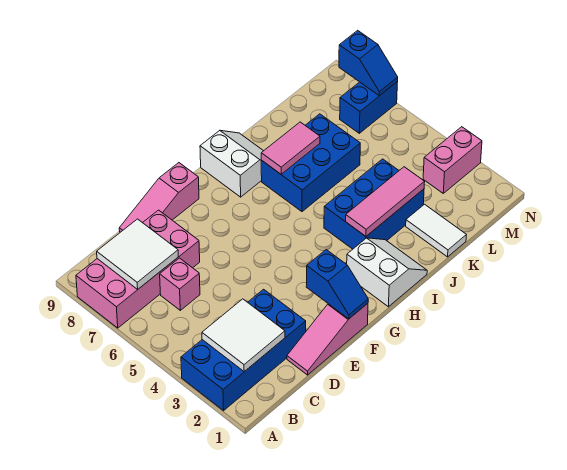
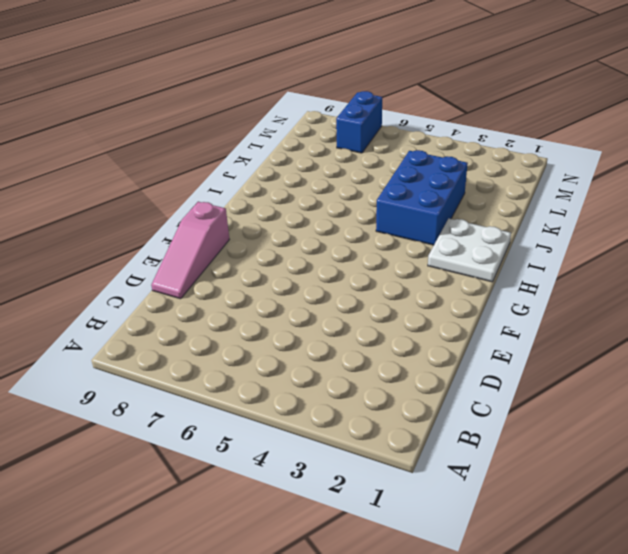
white plate H1:I2 level 1 -> white slope H1:I2 level 1 top H
none -> blue brick A2:D3 level 1
none -> pink brick A7:D8 level 1
none -> pink brick C6 level 1

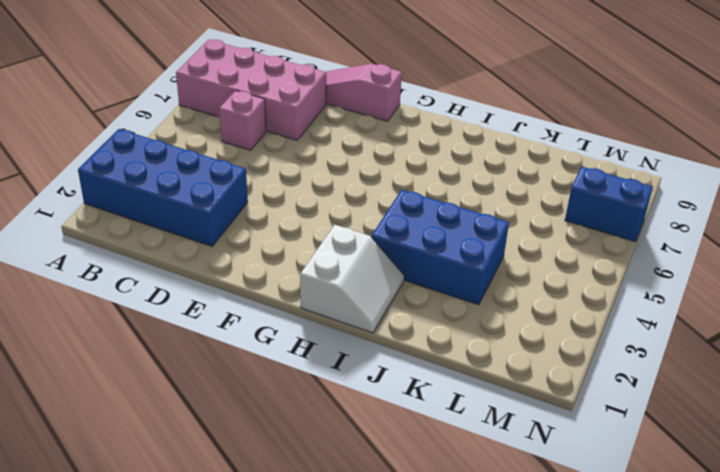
none -> pink slope D1:F1 level 1 top F
none -> white slope H8:I9 level 1 top H
none -> blue brick I6:K7 level 1

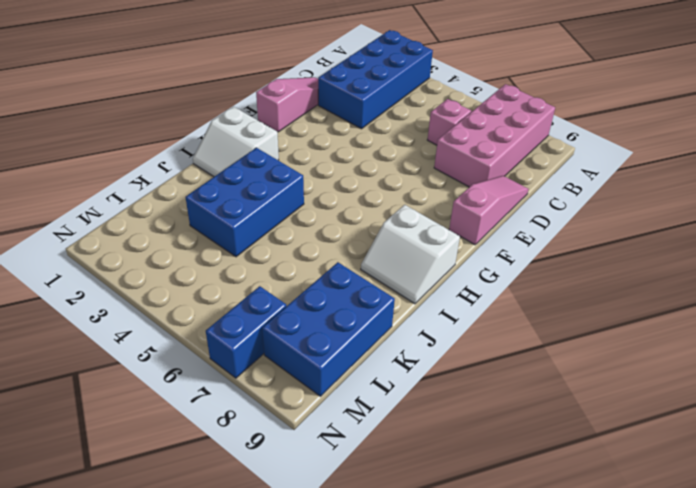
blue brick K8:M9 level 1 -> blue brick I6:K7 level 1
none -> white tile K1:K2 level 1
none -> pink brick M3:N3 level 1
none -> white tile B2:C3 level 2

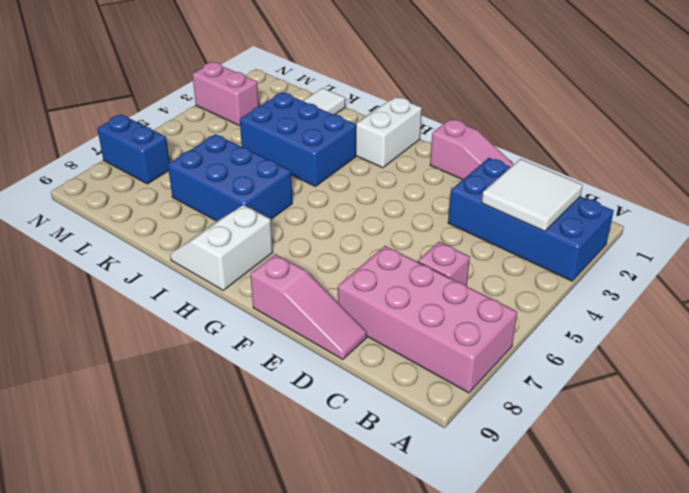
none -> white tile B7:C8 level 2
none -> blue slope F1:F2 level 2 top 2
none -> pink tile I3:K3 level 2

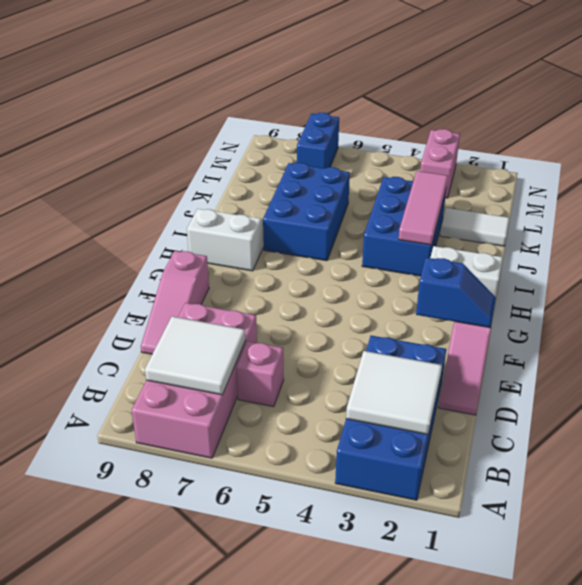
none -> pink tile I7:J7 level 2
none -> blue slope N7:N8 level 2 top 8

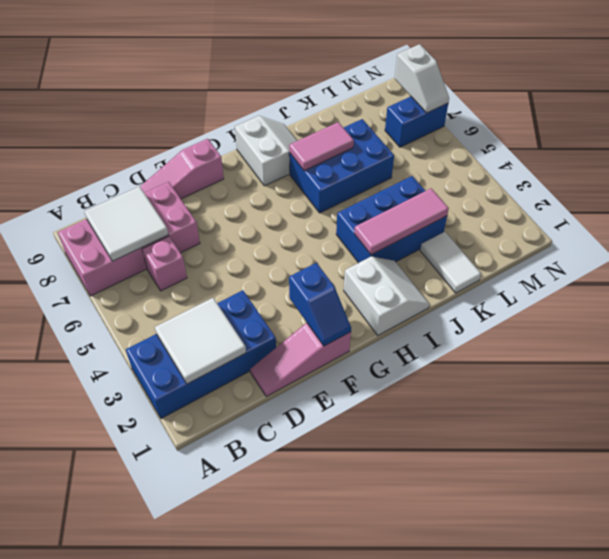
white slope N7:N8 level 2 top 8 -> blue slope N7:N8 level 2 top 8
none -> pink brick M3:N3 level 1

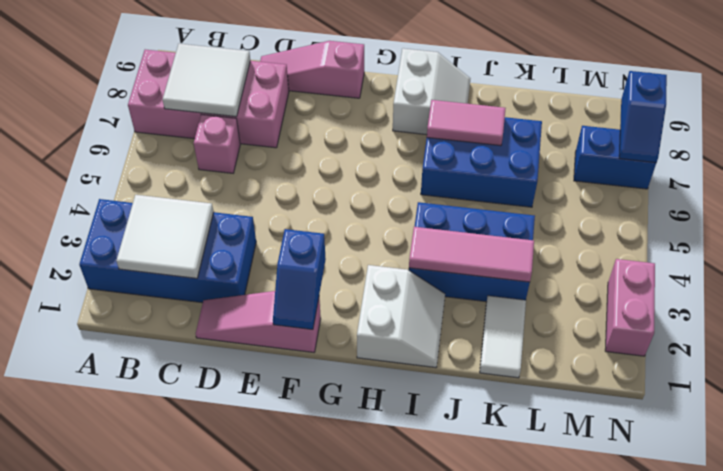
pink brick N2:N3 level 1 -> pink brick M3:N3 level 1

